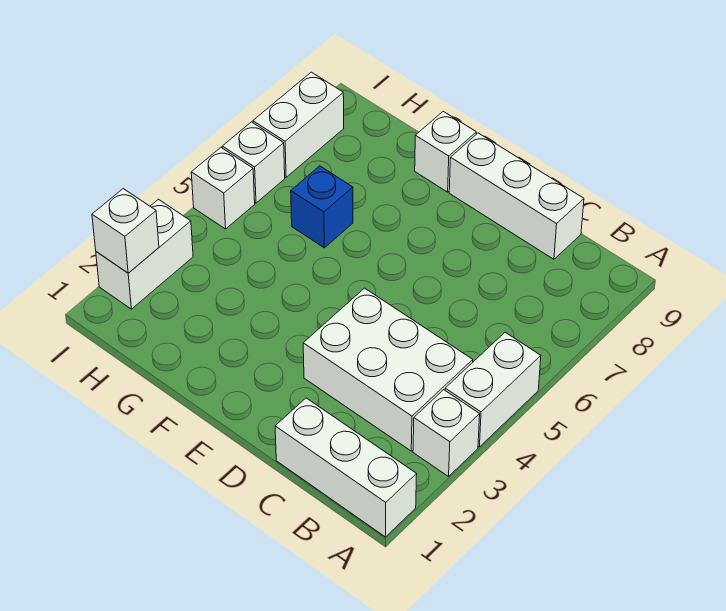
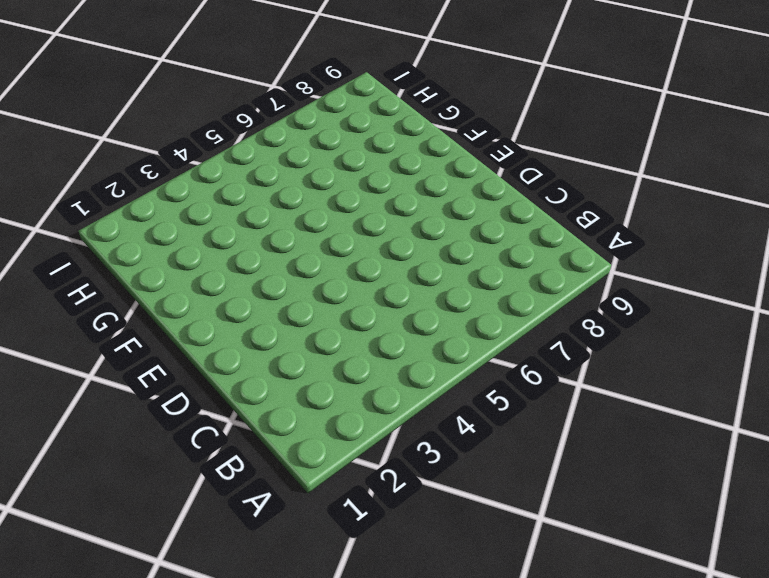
none -> white brick A1:C1 level 1
none -> white brick A3 level 1
none -> white brick A4:A5 level 1

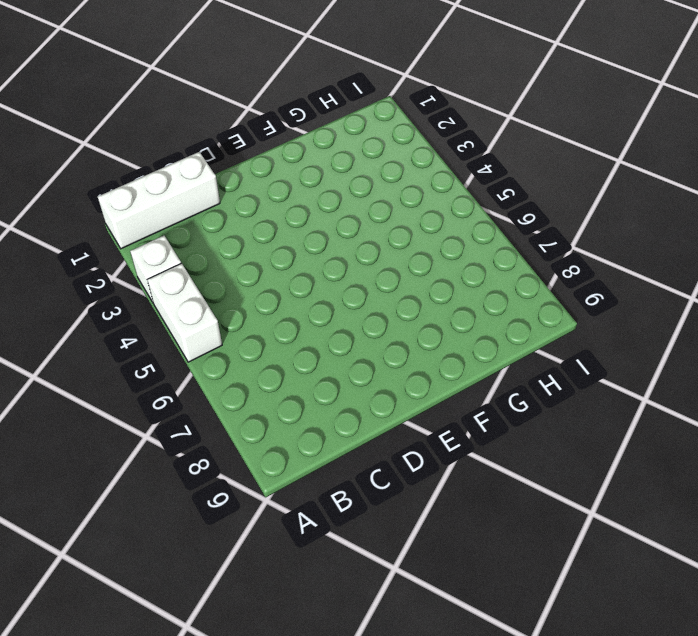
none -> white brick B3:D4 level 1
none -> white brick C9:E9 level 1
none -> white brick F9 level 1

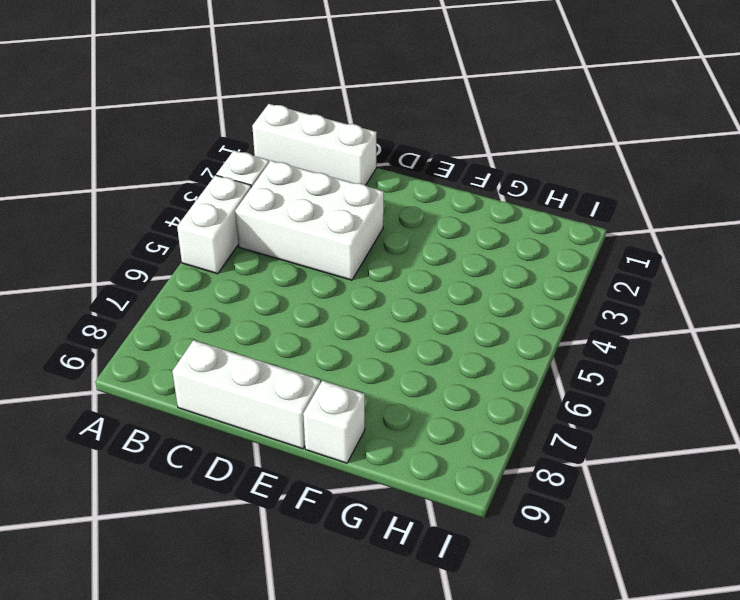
none -> blue brick G6 level 1
none -> white brick I2:I3 level 1
none -> white brick I5 level 1

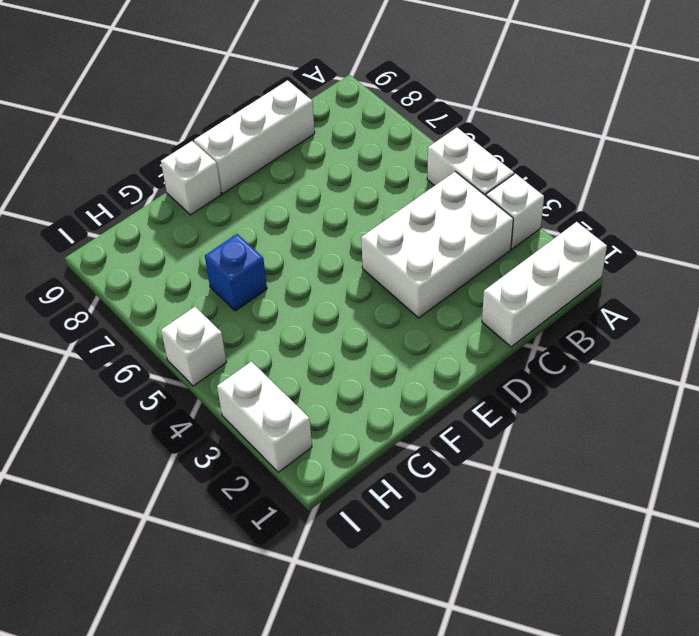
none -> white brick I6 level 1
none -> white brick I7:I8 level 1
none -> white brick I2 level 2

